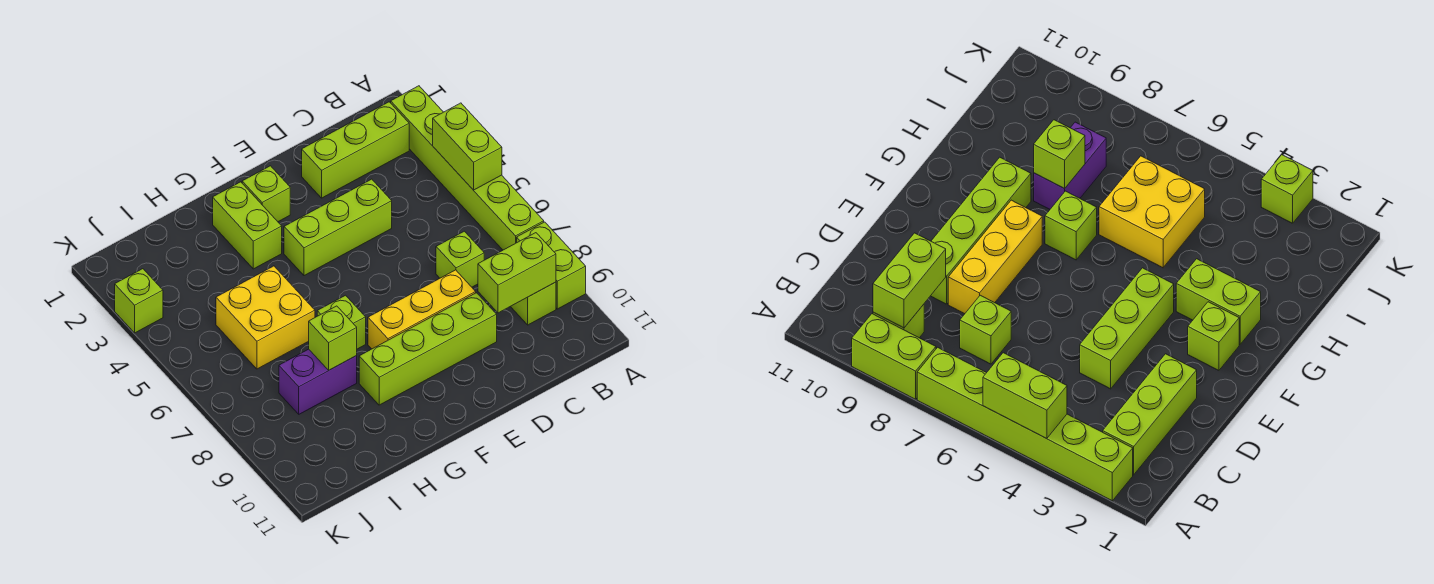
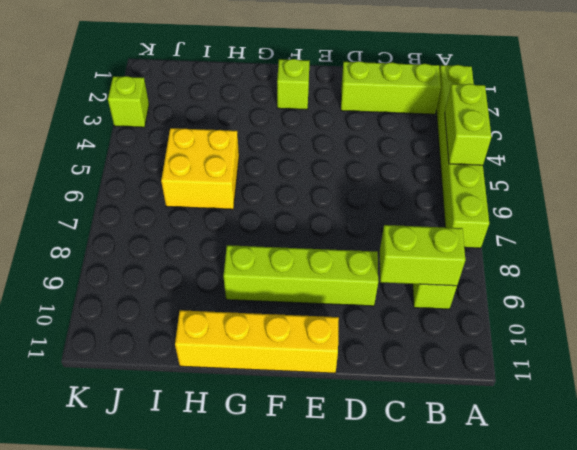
yellow brick E11:H11 level 1 -> none
none -> lime brick A8:A9 level 1
none -> lime brick C7 level 1
none -> lime brick D4:F4 level 1

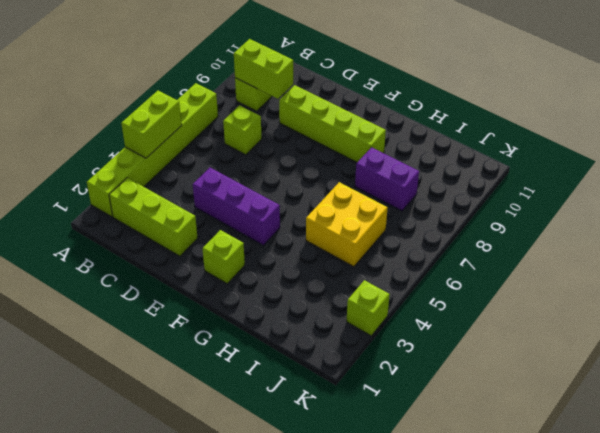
purple brick D4:F4 level 1 -> lime brick D4:F4 level 1
none -> lime brick A8:A9 level 1
none -> yellow brick D8:F8 level 1
none -> lime brick G2:G3 level 1

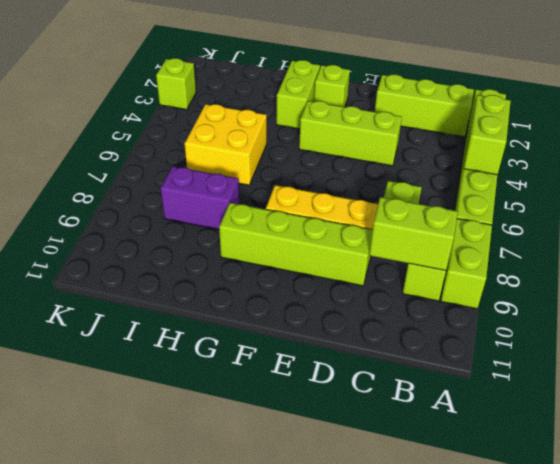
none -> lime brick G7 level 1
none -> lime brick H8 level 2

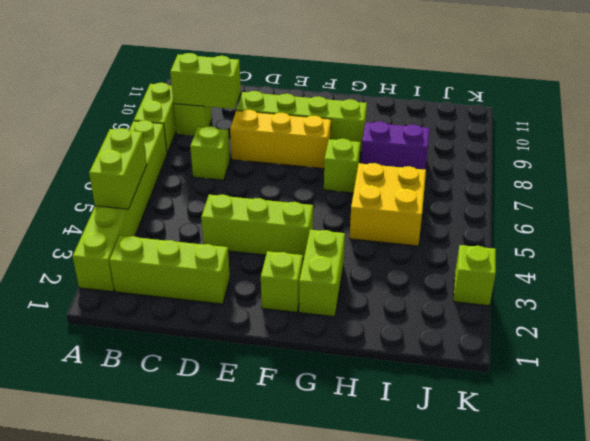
none -> lime brick H8 level 2

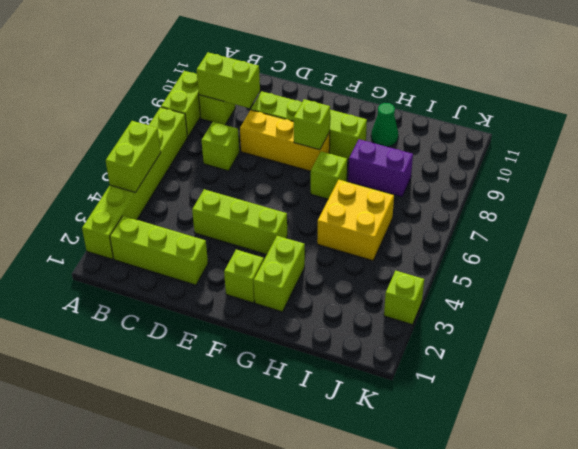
lime brick F8 level 2 -> lime brick H8 level 2
green cone H10 level 1 -> none

